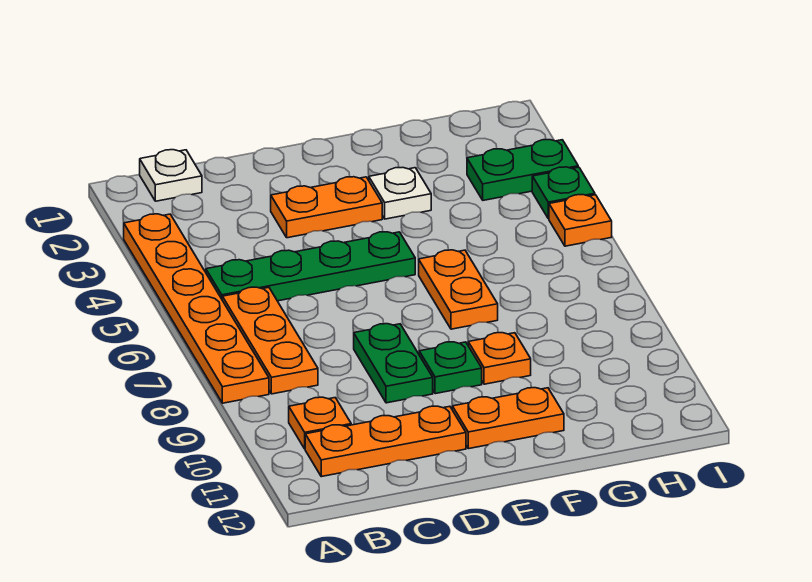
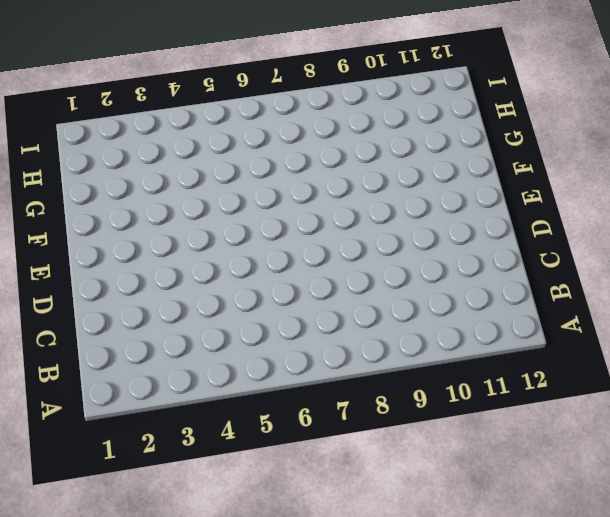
none -> orange plate A3:A8 level 1
none -> white plate B1 level 1
none -> green plate B5:E5 level 1

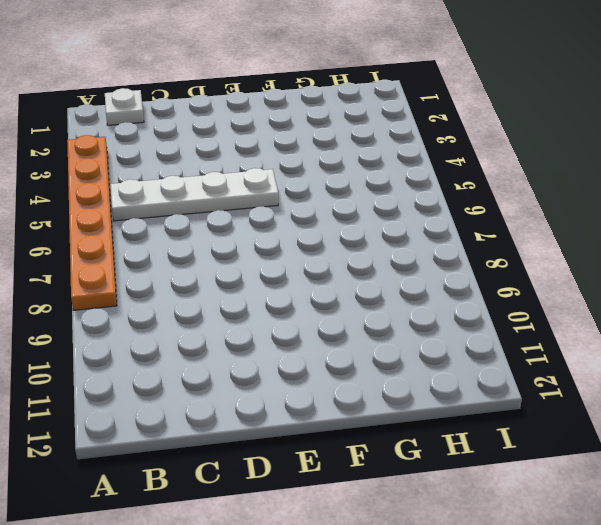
white plate B5:E5 level 1 -> green plate B5:E5 level 1
none -> orange plate B6:B8 level 1
none -> orange plate B10 level 1
none -> orange plate B11:D11 level 1

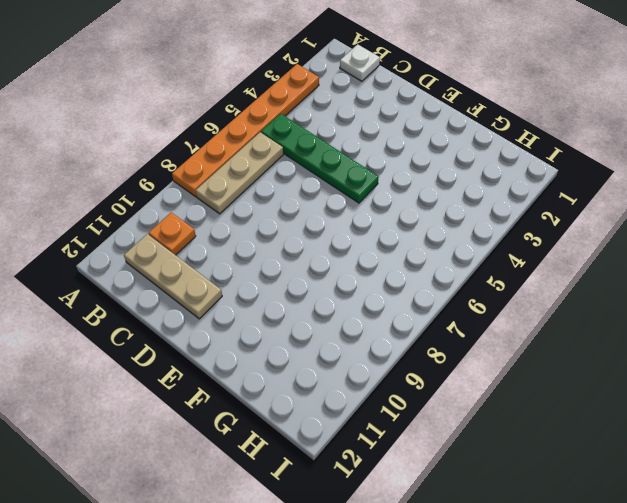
tan plate B6:B8 level 1 -> orange plate B6:B8 level 1
tan plate B11:D11 level 1 -> orange plate B11:D11 level 1
none -> orange plate D3:E3 level 1
none -> green plate D8:D9 level 1
none -> green plate E9 level 1

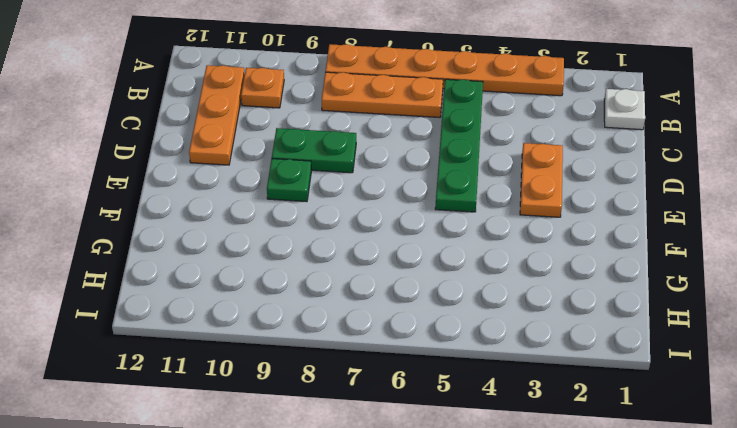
none -> orange plate E11:F11 level 1
none -> white plate F3 level 1
none -> orange plate F6:F7 level 1

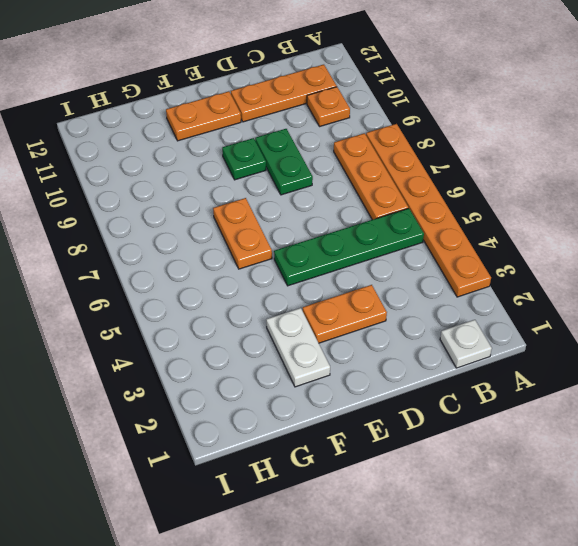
white plate F2:F3 level 1 -> white plate F3 level 1
none -> orange plate F9 level 1
none -> green plate H3:I3 level 1
none -> green plate I4 level 1

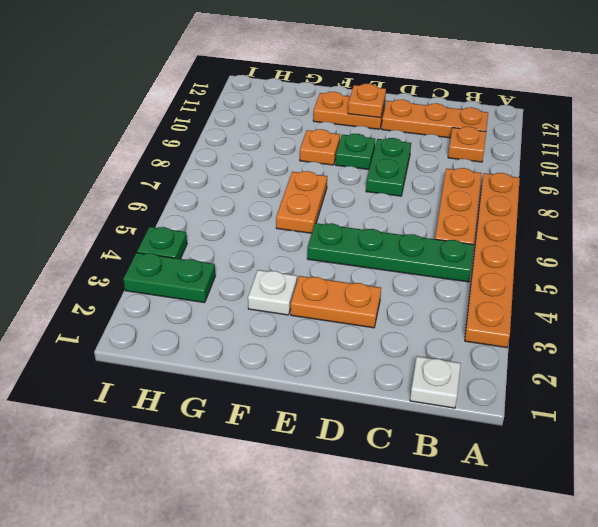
orange plate E11 level 2 -> orange plate I5 level 1

